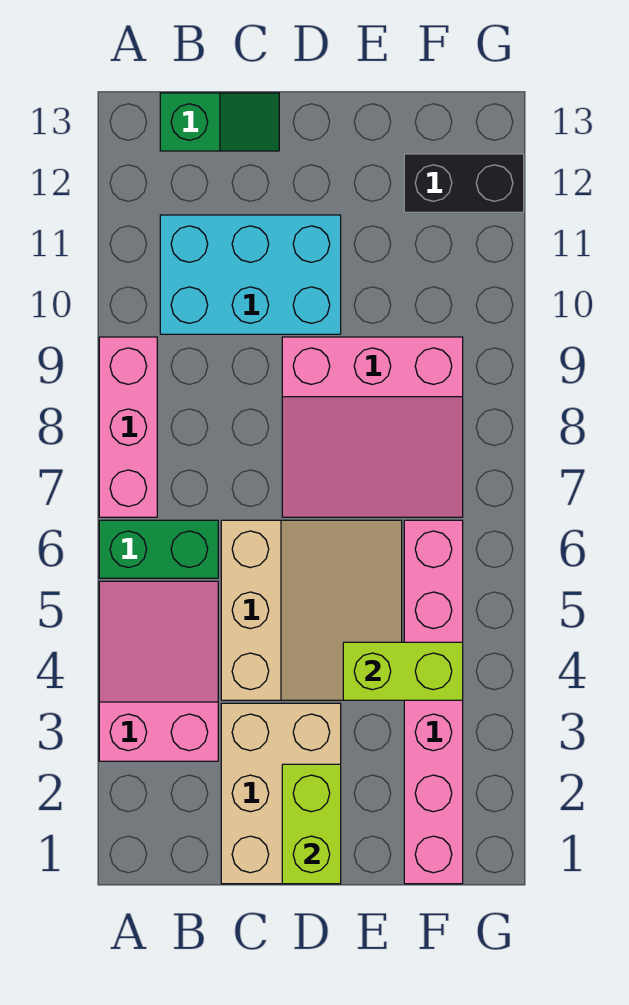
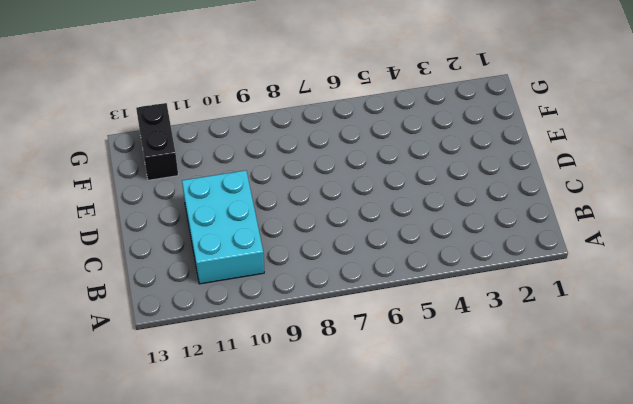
none -> pink slope A3:B5 level 1 top 3
none -> green brick A6:B6 level 1
none -> pink brick A7:A9 level 1

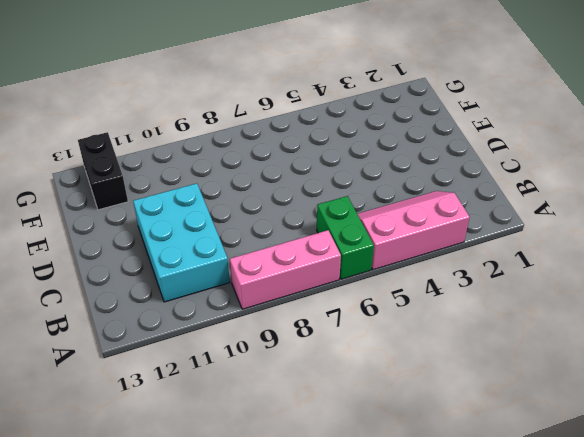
pink slope A3:B5 level 1 top A -> pink slope A3:B5 level 1 top 3
none -> green slope B13:C13 level 1 top B
none -> tan brick C1:D3 level 1
none -> tan slope C4:E6 level 1 top C

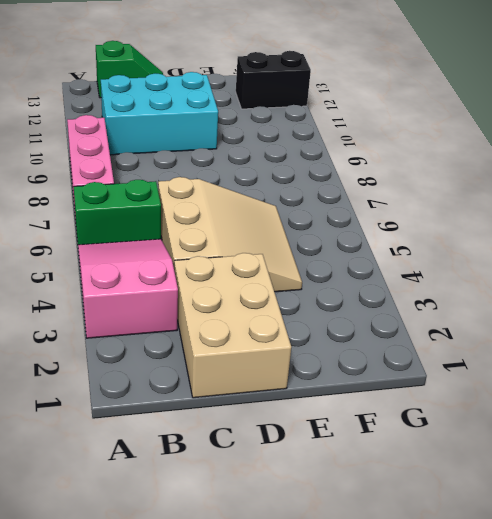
none -> pink slope D7:F9 level 1 top 9
none -> pink brick F1:F6 level 1
none -> lime brick D1:D2 level 2

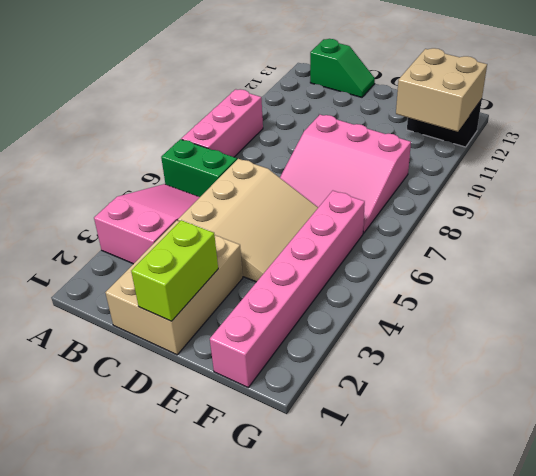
tan brick F11:G12 level 2 -> none
none -> cyan brick B10:D11 level 1
none -> lime brick E4:F4 level 2

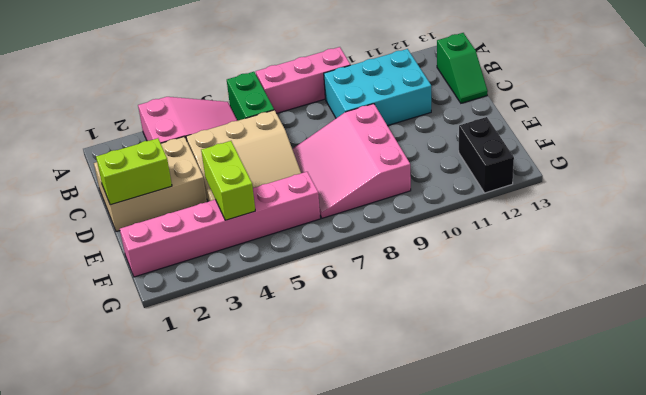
cyan brick B9:C11 level 1 -> cyan brick B10:D11 level 1

